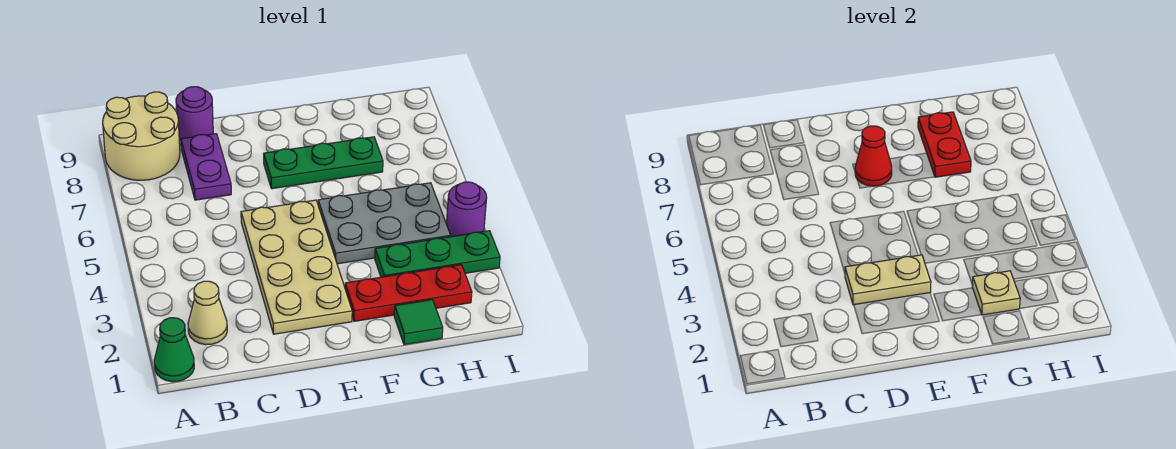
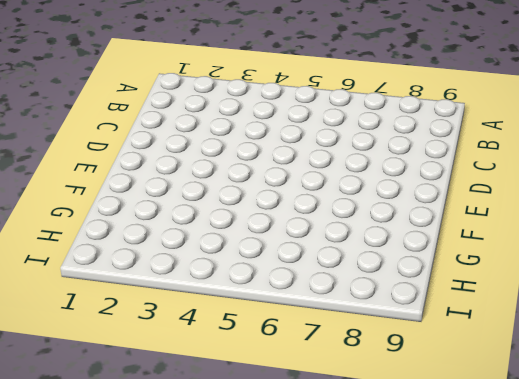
none -> green cone A1 level 1
none -> tan round brick A8:B9 level 1
none -> tan cone B2 level 1

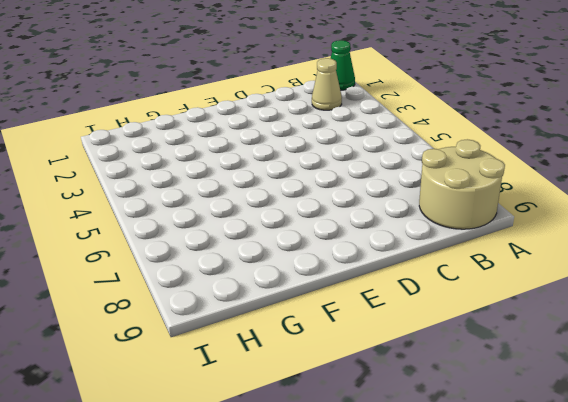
none -> purple plate C7:C8 level 1
none -> purple round brick C9 level 1
none -> tan plate D2:E5 level 1

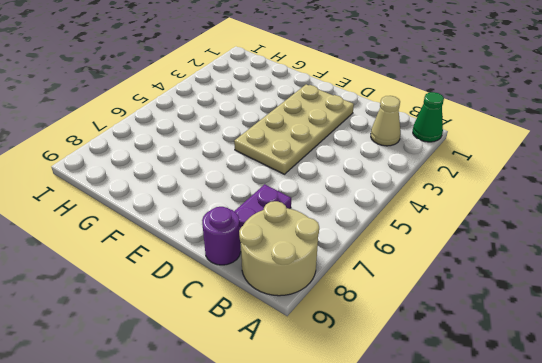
none -> green plate E7:G7 level 1
none -> red plate F2:H2 level 1
none -> grey plate F4:H5 level 1

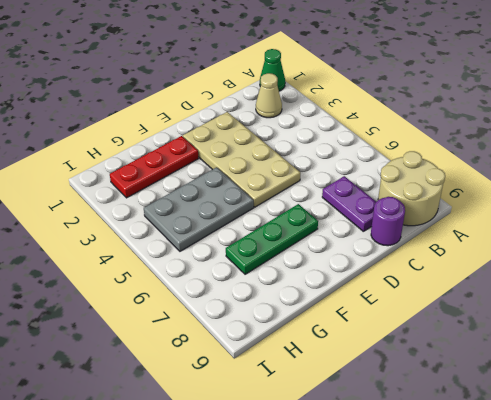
none -> green tile G1 level 1
none -> green plate G3:I3 level 1
none -> purple round brick I4 level 1

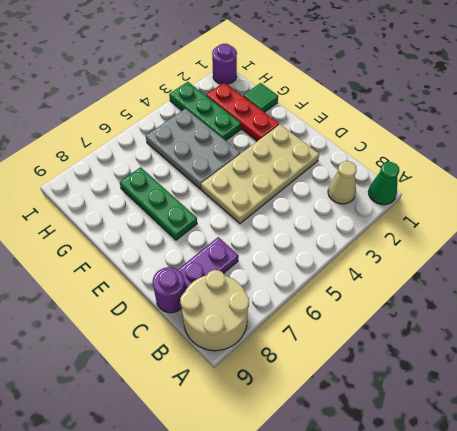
purple round brick I1 level 1 -> purple round brick I4 level 1
none -> tan plate D3:E3 level 2
none -> red cone E7 level 2
none -> tan plate G2 level 2

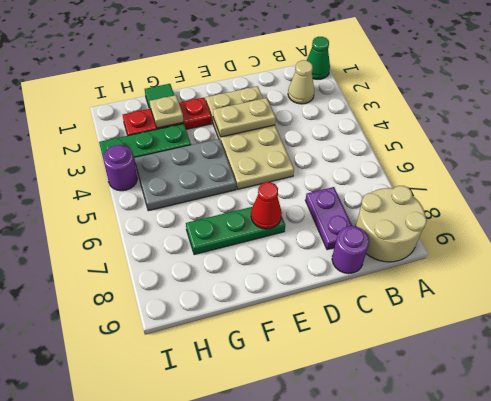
none -> red plate G7:G8 level 2

